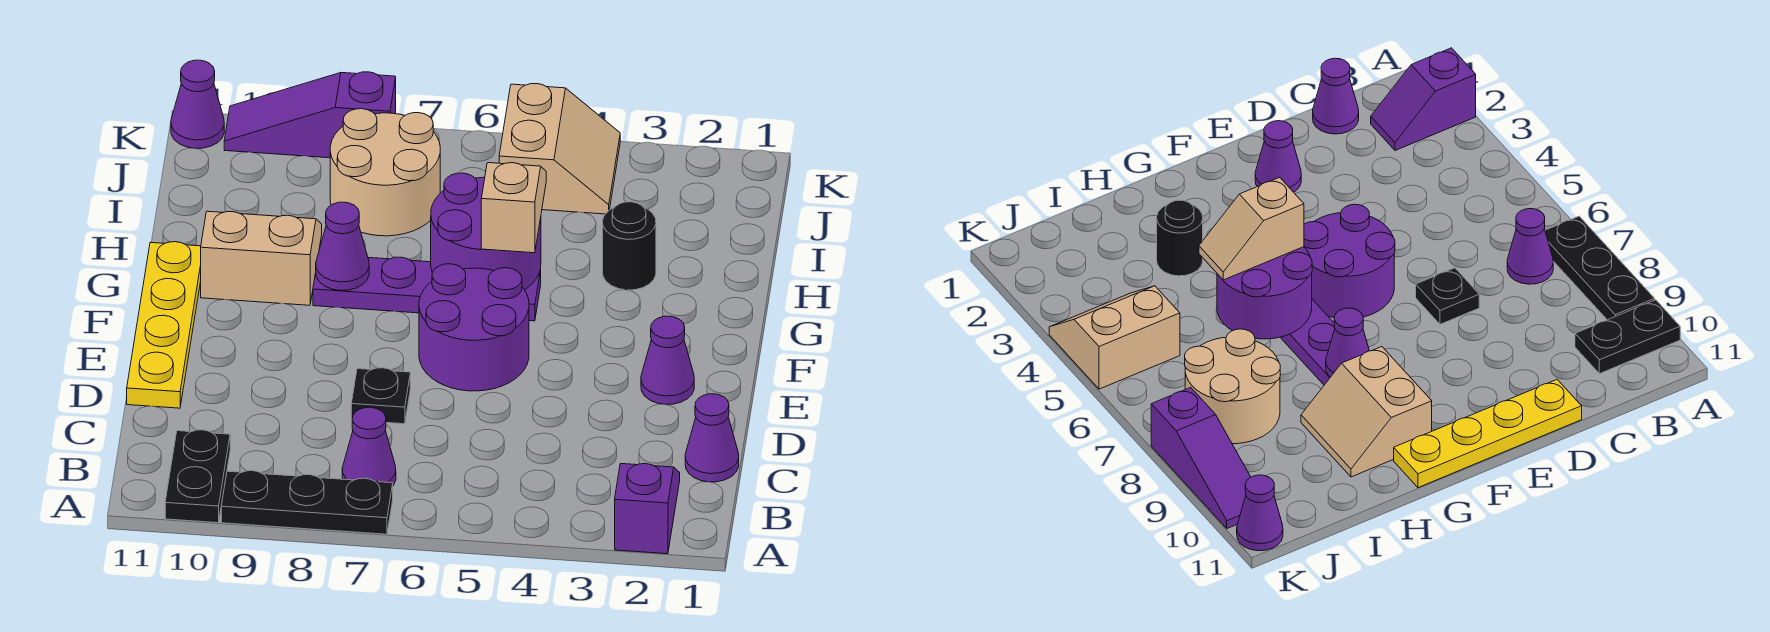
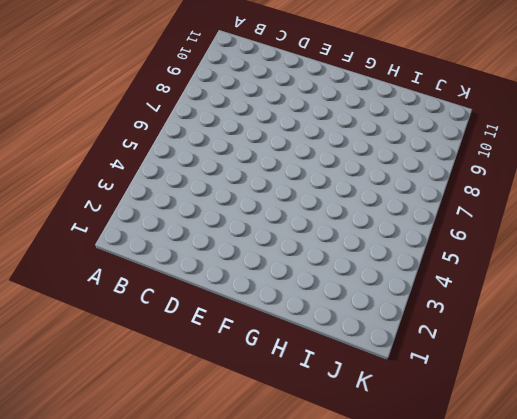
none -> purple slope A2:B2 level 1 top A
none -> black plate A7:A9 level 1
none -> black plate A10:B10 level 1

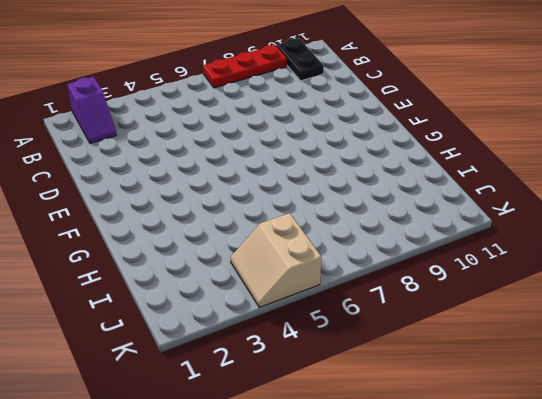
red plate A7:A9 level 1 -> black plate A7:A9 level 1
none -> purple cone B7 level 1
none -> purple cone C1 level 1
none -> black plate D7 level 1

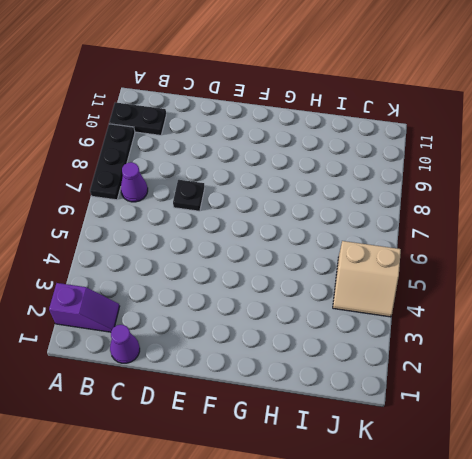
none -> yellow plate D11:G11 level 1
none -> purple cone E2 level 1
none -> purple round brick E5:F6 level 1

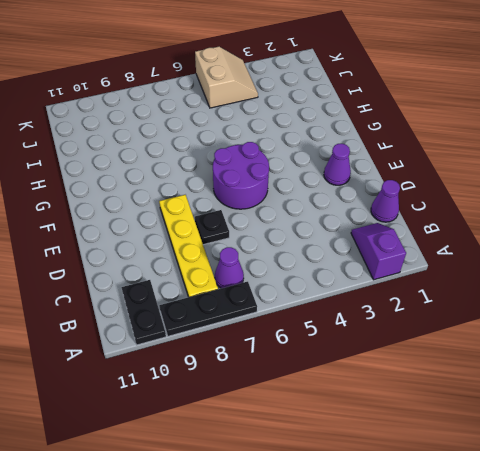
yellow plate B8:E8 level 1 -> yellow plate D11:G11 level 1
none -> purple plate G5:G8 level 1
none -> tan slope G9:H10 level 1 top G
none -> black round brick H3 level 1

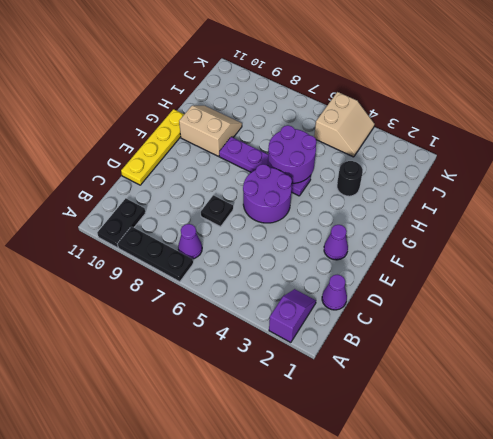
none -> tan round brick I7:J8 level 1
none -> purple slope K8:K10 level 1 top 8
none -> purple cone K11 level 1

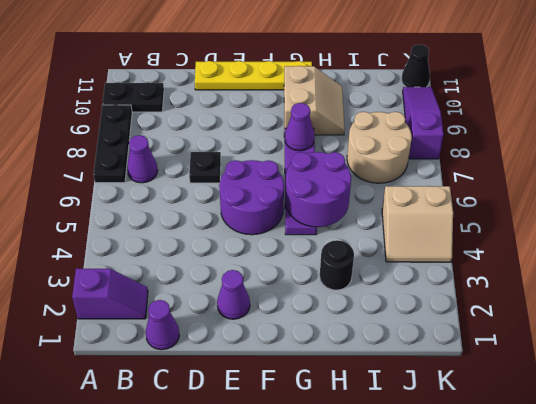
black cone K11 level 1 -> purple cone K11 level 1
none -> tan slope G5:H5 level 3 top G

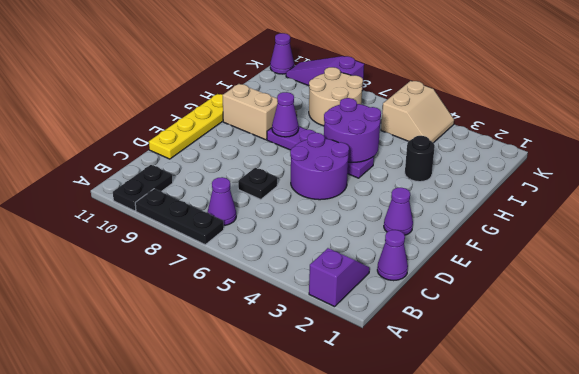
none -> tan slope G5:H5 level 3 top G

